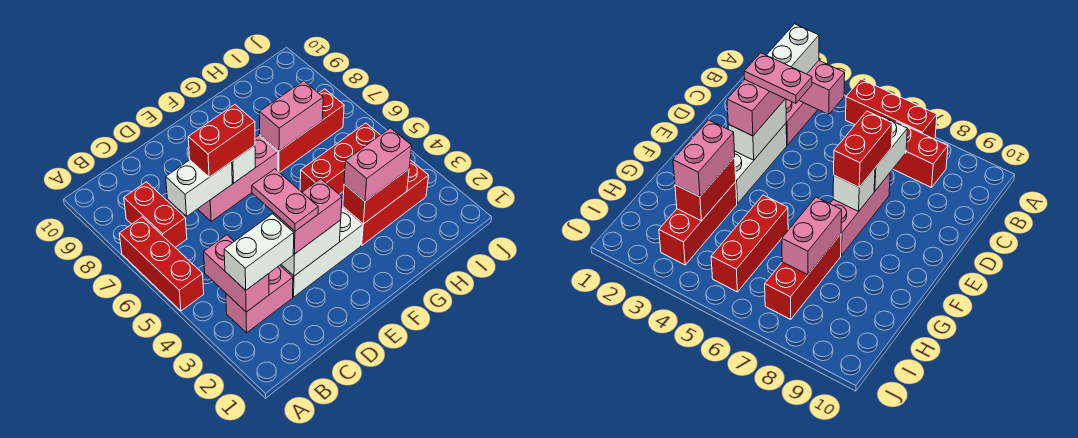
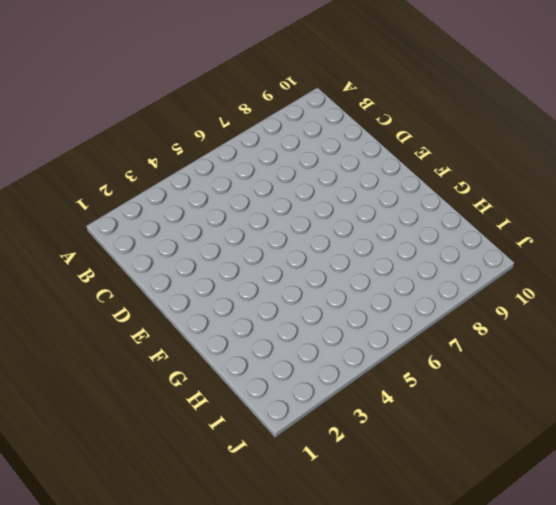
none -> red brick A5:A7 level 1
none -> pink brick B3:C3 level 1
none -> red brick B7:B8 level 1

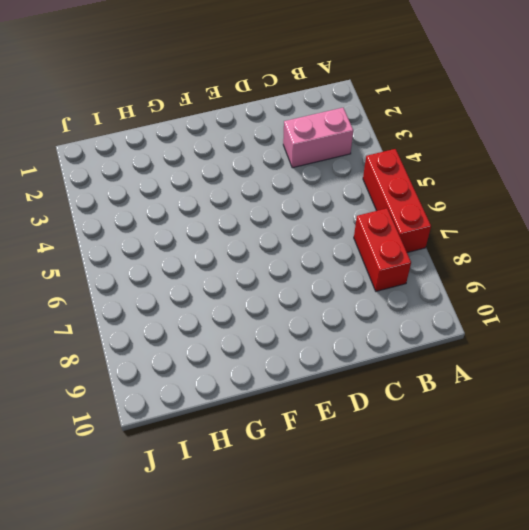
none -> white brick D3:F3 level 1
none -> pink brick D7:F7 level 1
none -> red brick G3:I3 level 1

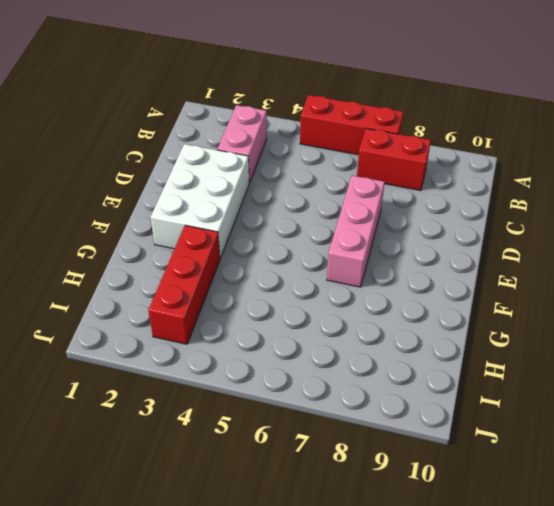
white brick D2:F3 level 1 -> white brick D3:F3 level 1
none -> red brick G5:I5 level 1
none -> red brick G7:I7 level 1
none -> pink brick B3:B4 level 2

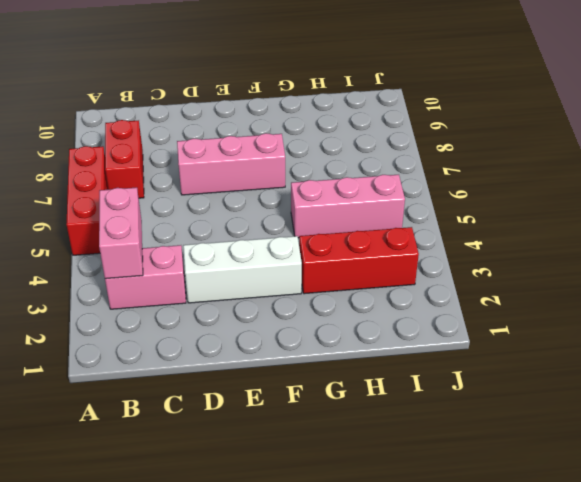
pink brick G5:I5 level 1 -> red brick G5:I5 level 1
none -> red brick G7:I7 level 1
none -> white brick C7:D7 level 2
none -> white brick D3:E3 level 2

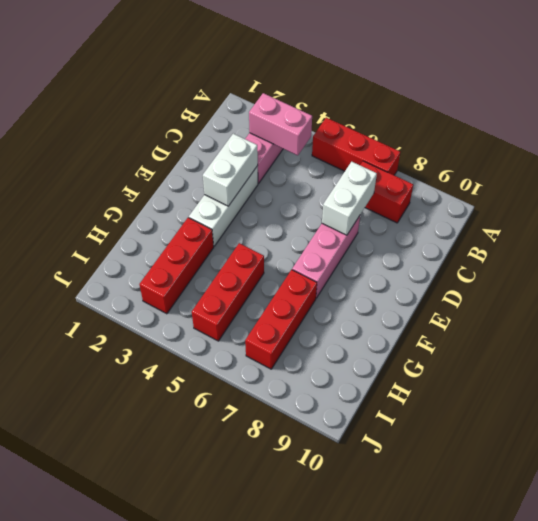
none -> white brick E7 level 2
none -> red brick G3:H3 level 2
none -> pink brick G7:H7 level 2

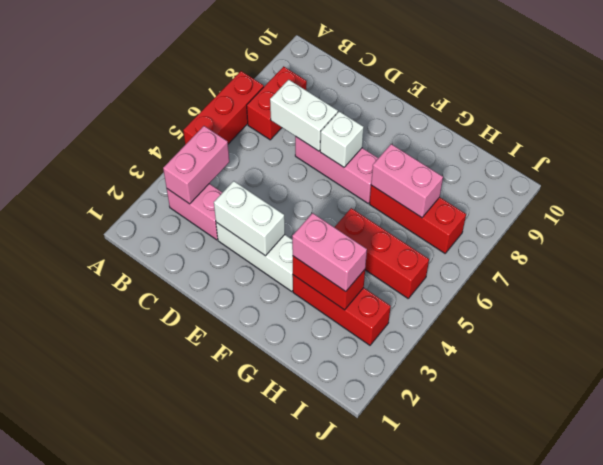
none -> white brick B3:C3 level 3
none -> pink brick D3:E3 level 3
none -> red brick D7:E7 level 3

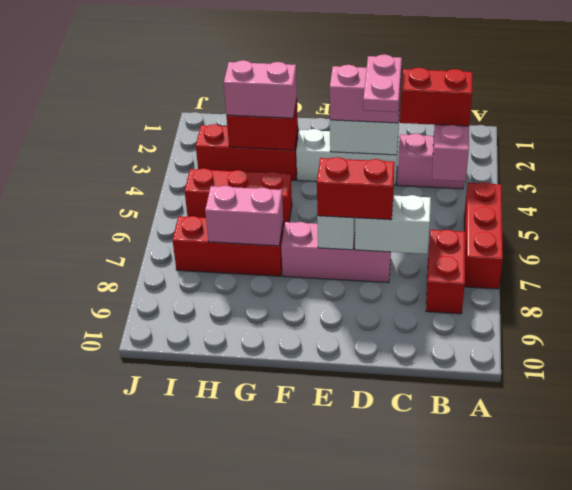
red brick B3:C3 level 3 -> white brick B3:C3 level 3

